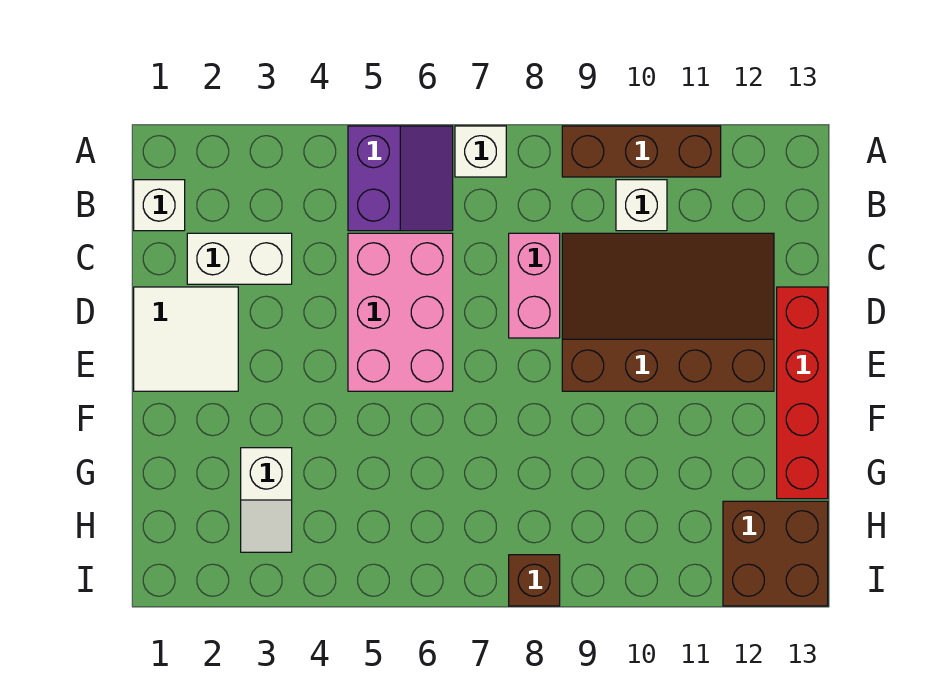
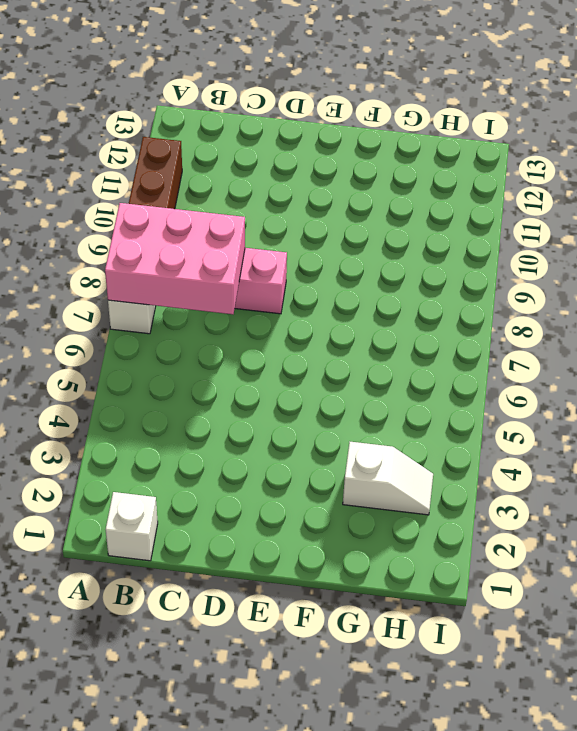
pink brick A7:C8 level 2 -> pink brick C5:E6 level 1
none -> purple slope A5:B6 level 1 top 5
none -> white brick B10 level 1
none -> white brick C2:C3 level 1

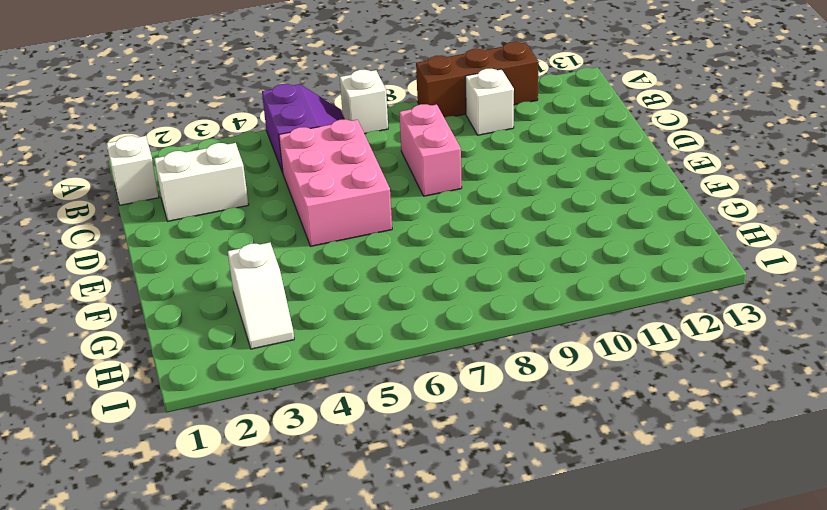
none -> brown slope C9:E12 level 1 top E
none -> white tile D1:E2 level 1
none -> red brick D13:G13 level 1

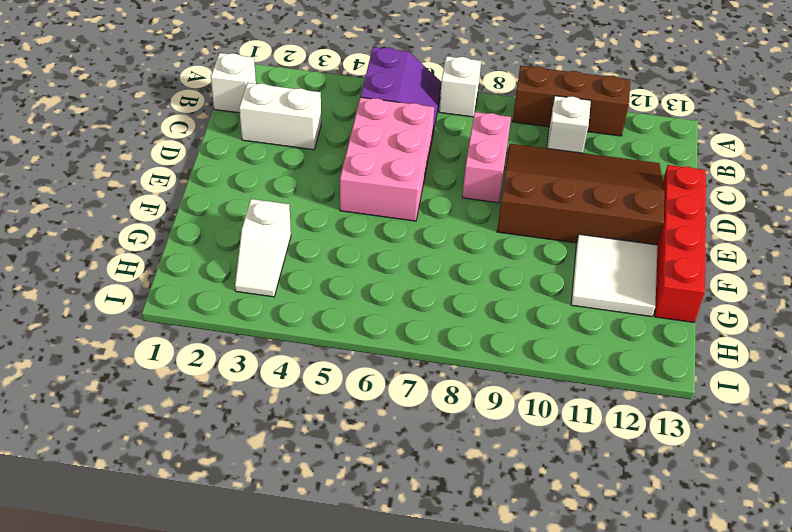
white tile F11:G12 level 1 -> white tile D1:E2 level 1
none -> brown brick H12:I13 level 1
none -> brown brick I8 level 1

